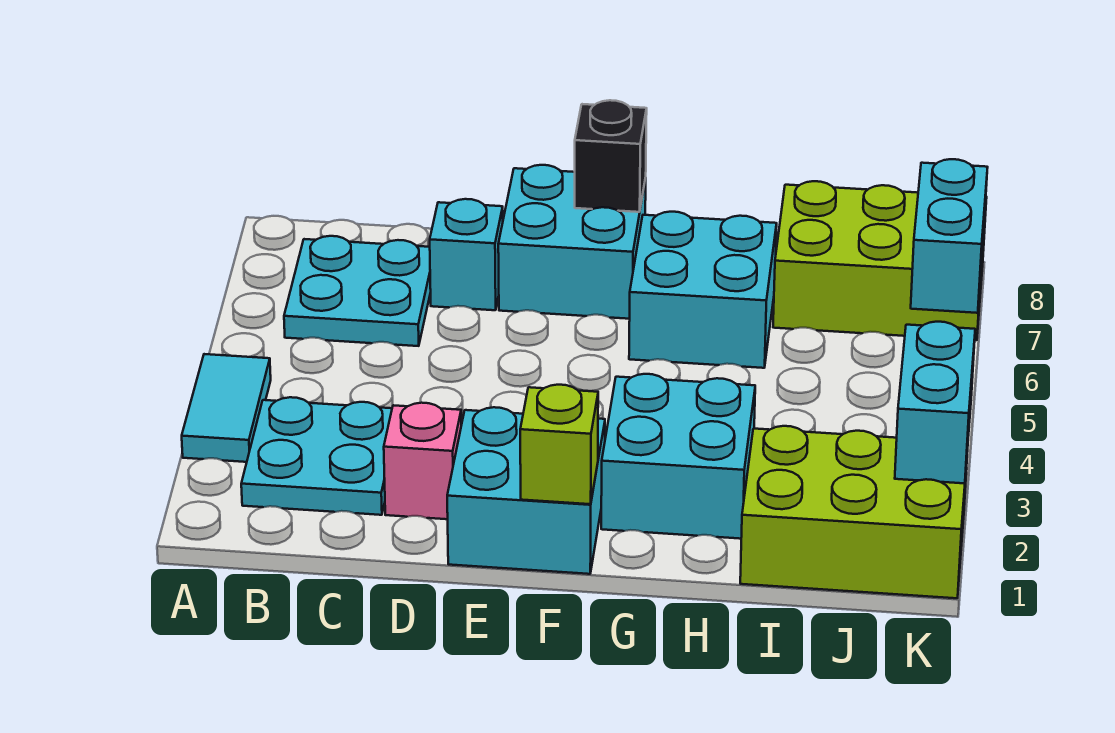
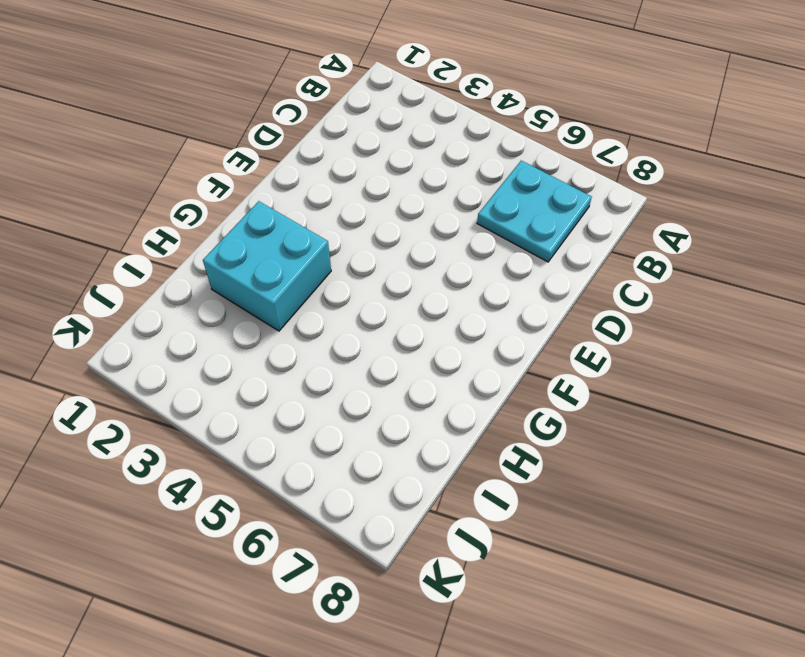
none -> cyan tile A3:A4 level 1
none -> cyan plate B2:C3 level 1
none -> pink brick D2 level 1

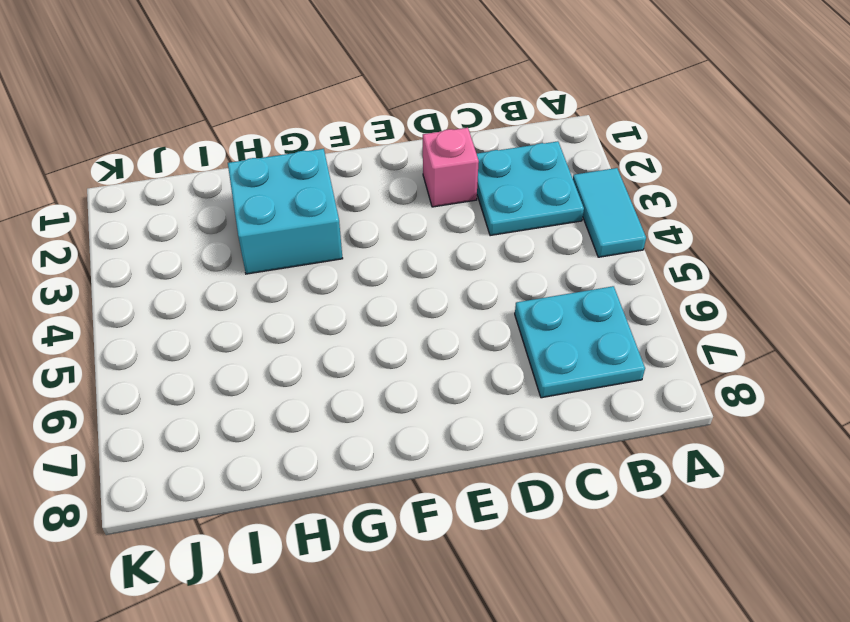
none -> cyan brick D7 level 1
none -> cyan brick E1:F2 level 1
none -> cyan brick E7:F8 level 1

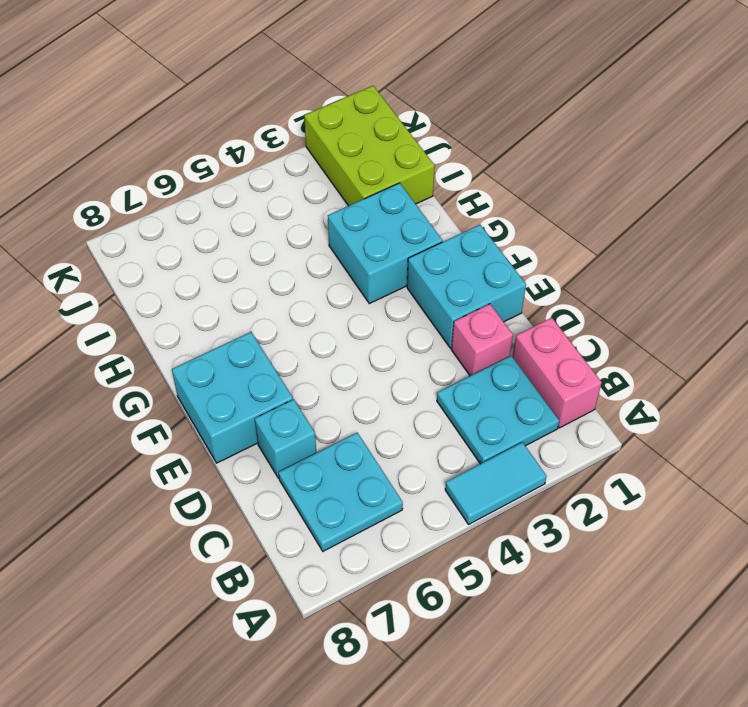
pink brick B1:C1 level 1 -> none
none -> cyan brick G6:H7 level 1
none -> lime brick I7:K8 level 1
none -> lime brick F1 level 2

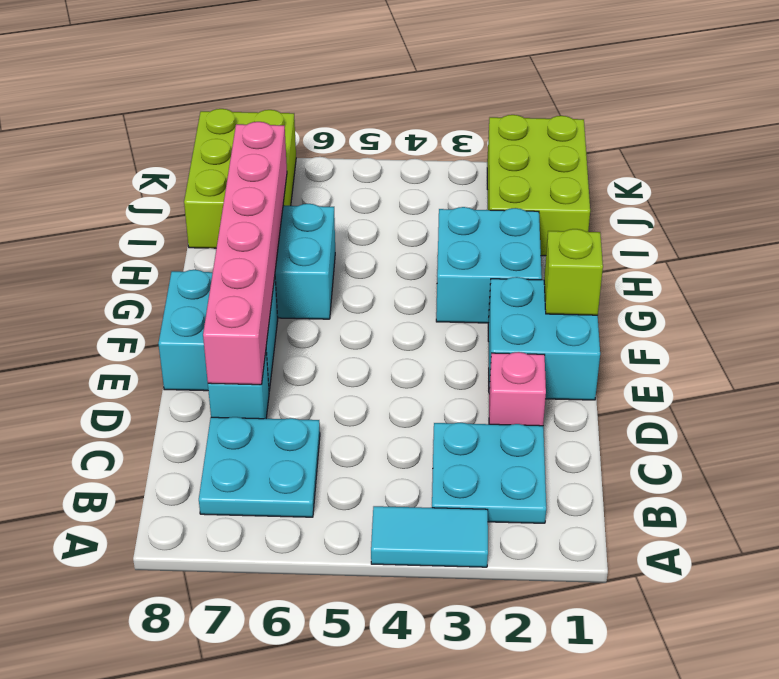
pink brick D7:I7 level 2 -> none
none -> black brick F8 level 2
none -> cyan brick K2:K3 level 2
none -> cyan brick K6:K7 level 2

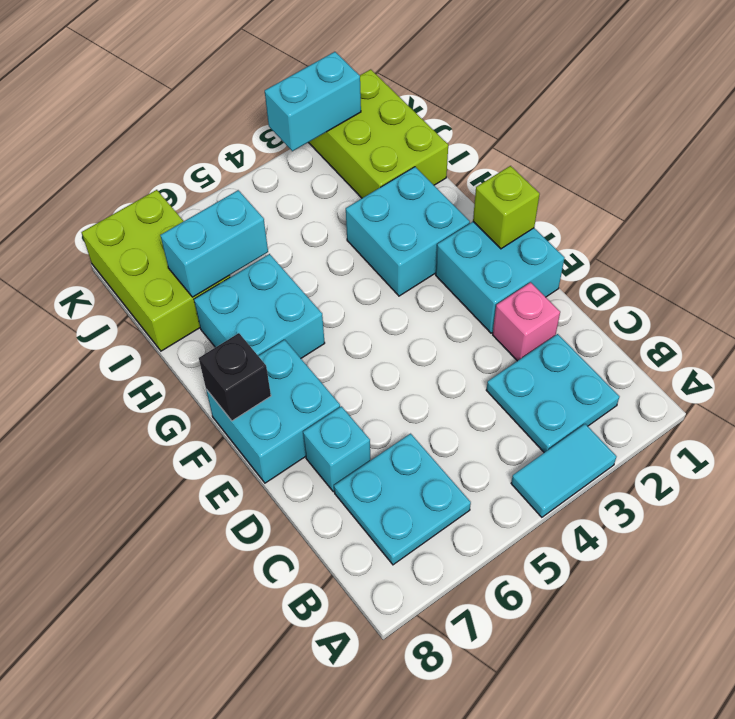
cyan brick I6:I7 level 2 -> cyan brick K6:K7 level 2

